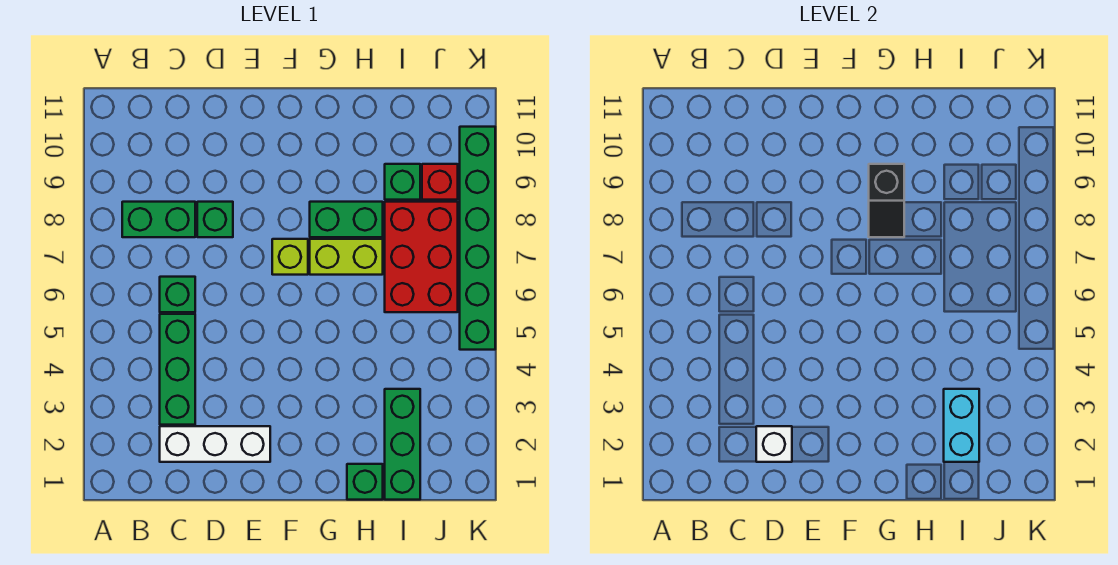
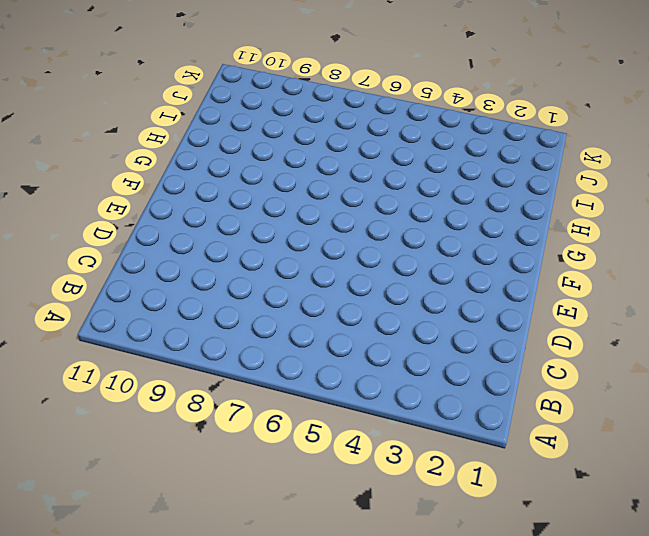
none -> green brick B8:C8 level 1
none -> white brick C2:E2 level 1
none -> green brick C3:C5 level 1

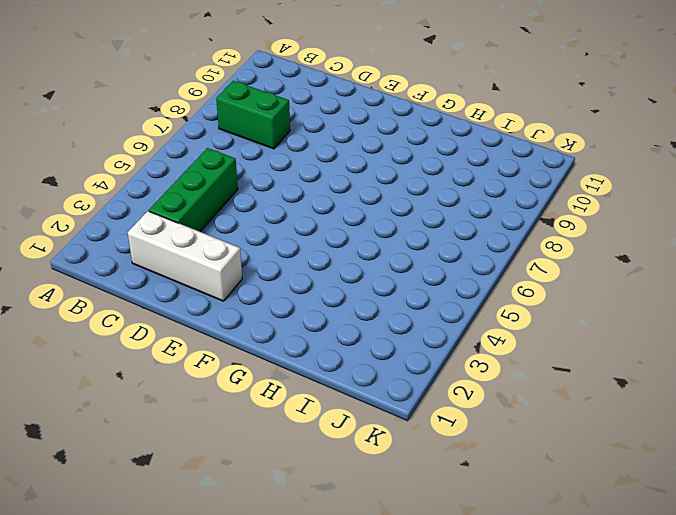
none -> green brick C6 level 1
none -> green brick D8 level 1
none -> lime brick F7 level 1

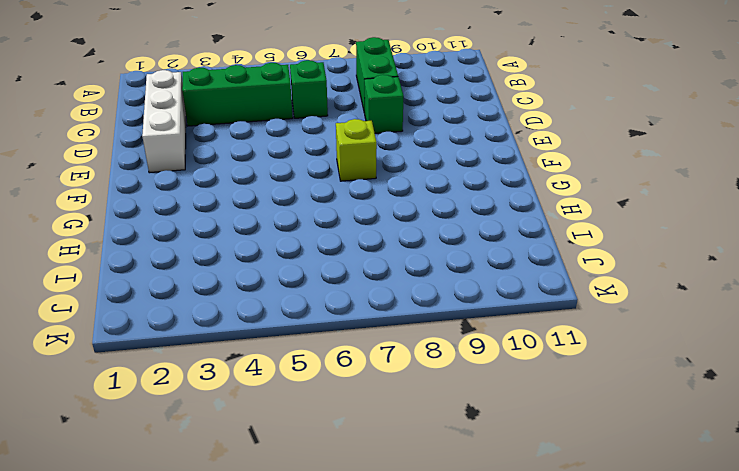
none -> lime brick G7:H7 level 1
none -> green brick G8:H8 level 1
none -> green brick H1 level 1

